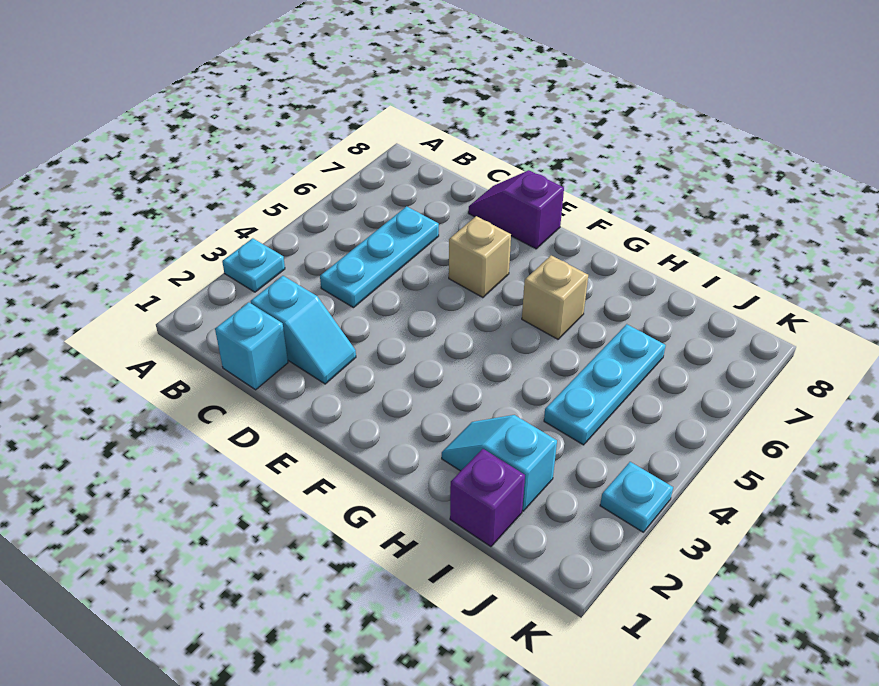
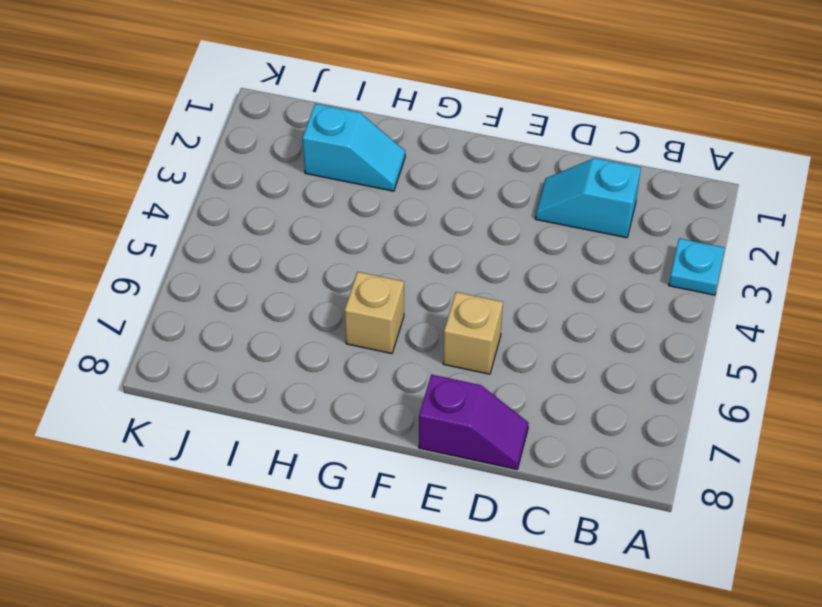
none -> cyan brick C1 level 1
none -> cyan plate C4:C6 level 1

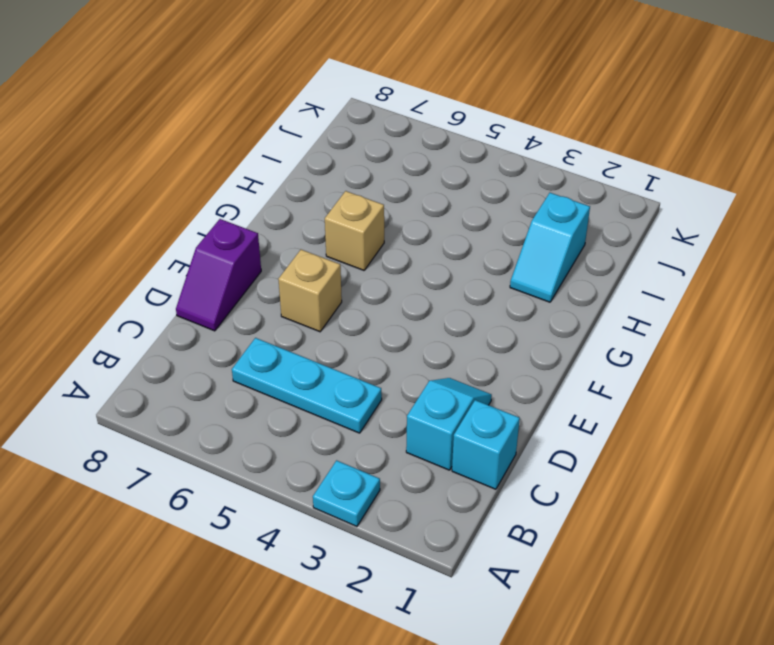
none -> purple brick I1 level 1
none -> cyan plate I4:I6 level 1

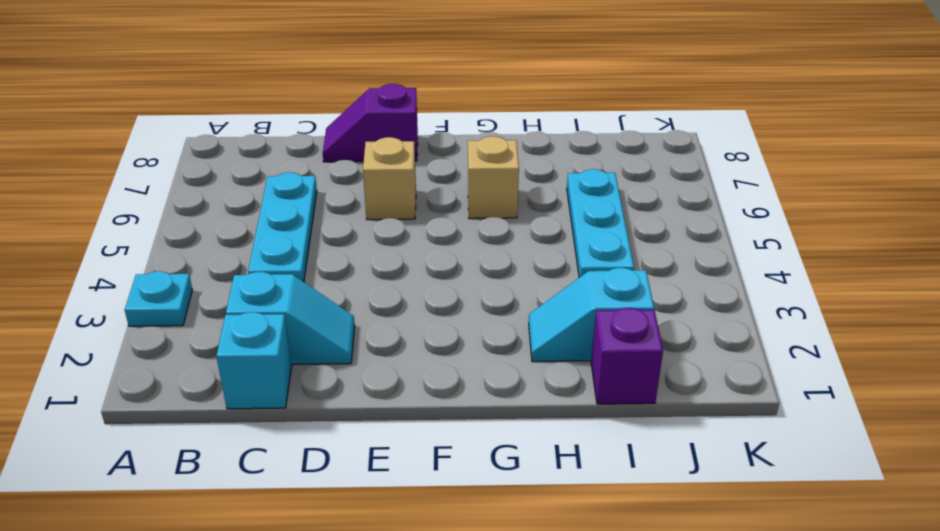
none -> cyan plate K3 level 1

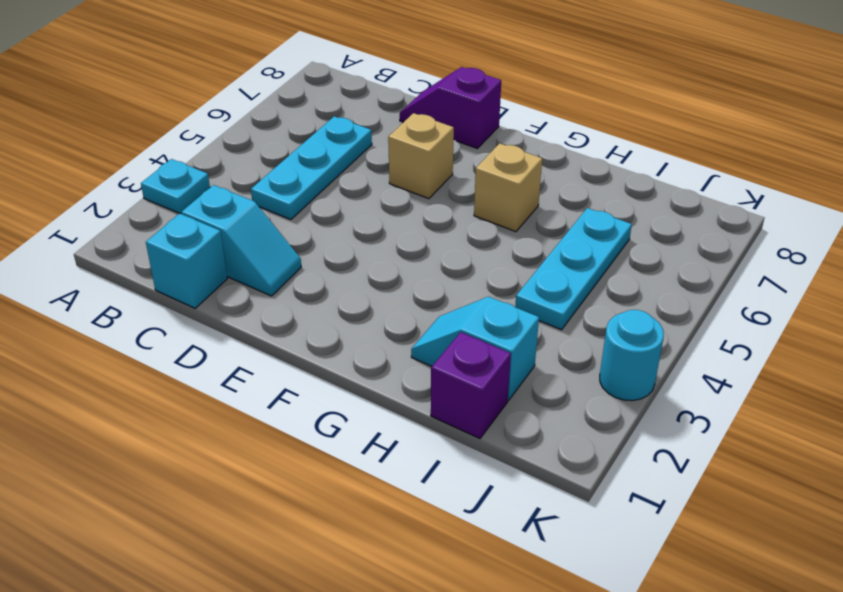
cyan round brick K3 level 1 -> cyan plate K3 level 1

